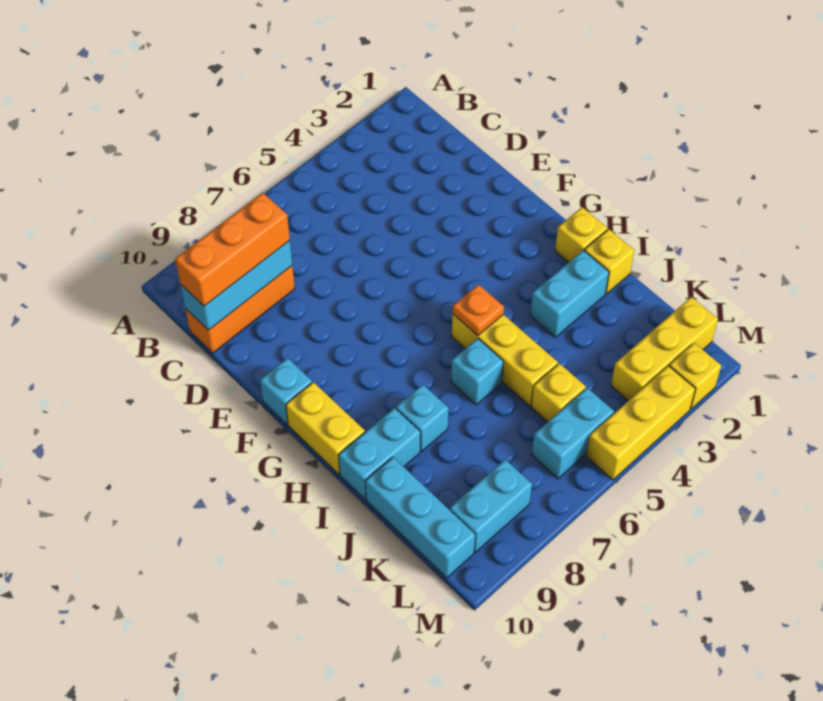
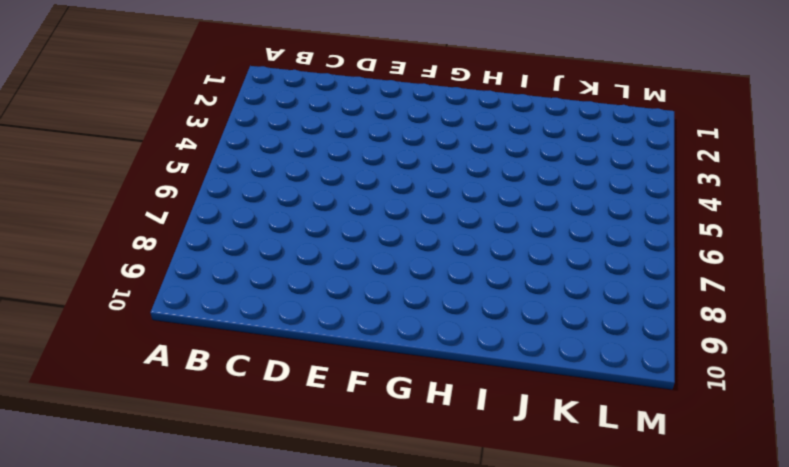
none -> orange brick C8:C10 level 1
none -> cyan brick F10 level 1
none -> yellow brick G10:H10 level 1

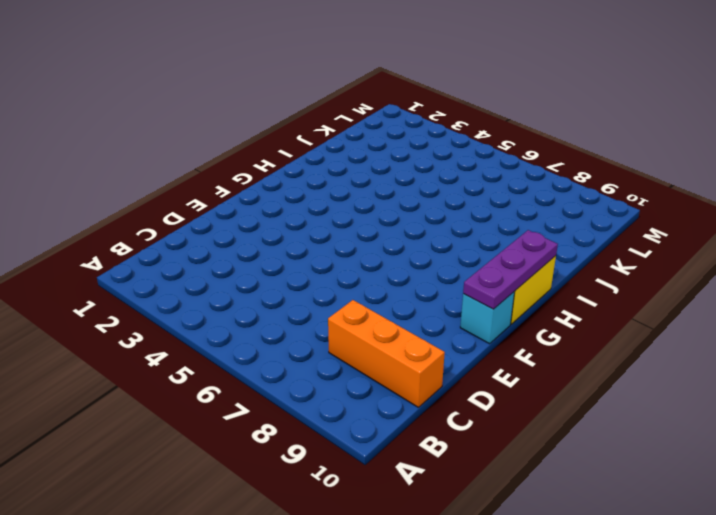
purple plate F10:H10 level 2 -> none
none -> yellow brick H1 level 1
none -> yellow brick H5:J5 level 1
none -> yellow brick I1 level 1

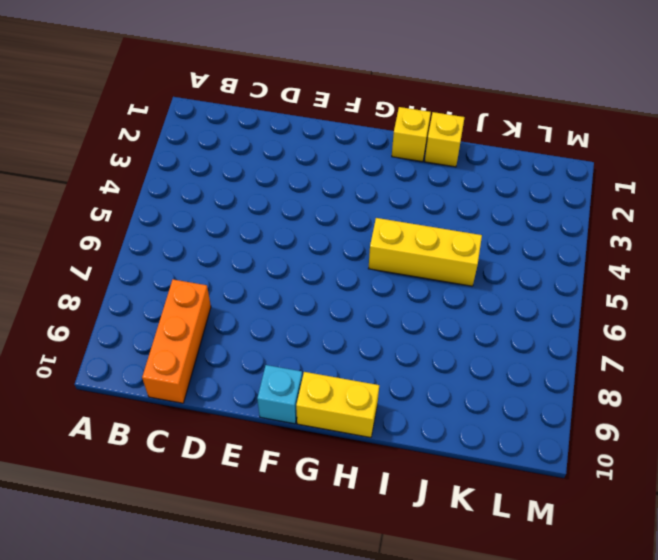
none -> cyan brick I2:I3 level 1
none -> cyan brick I6 level 1
none -> cyan brick I8 level 1

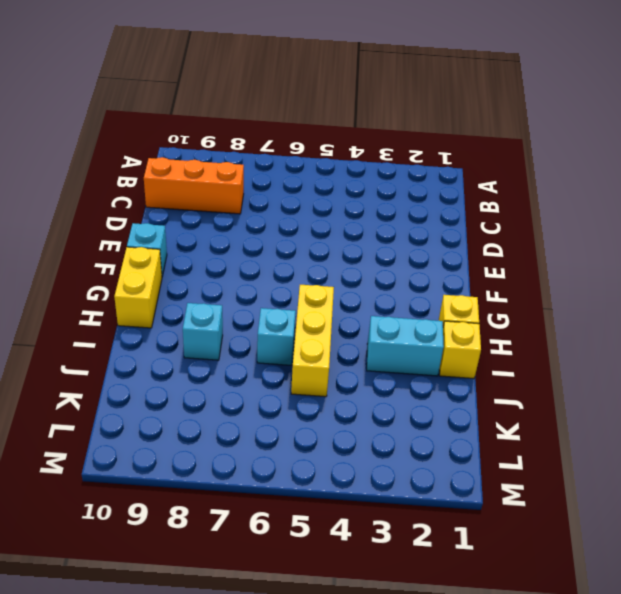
none -> cyan brick I9:I10 level 1
none -> cyan brick J10:L10 level 1
none -> yellow brick K5 level 1

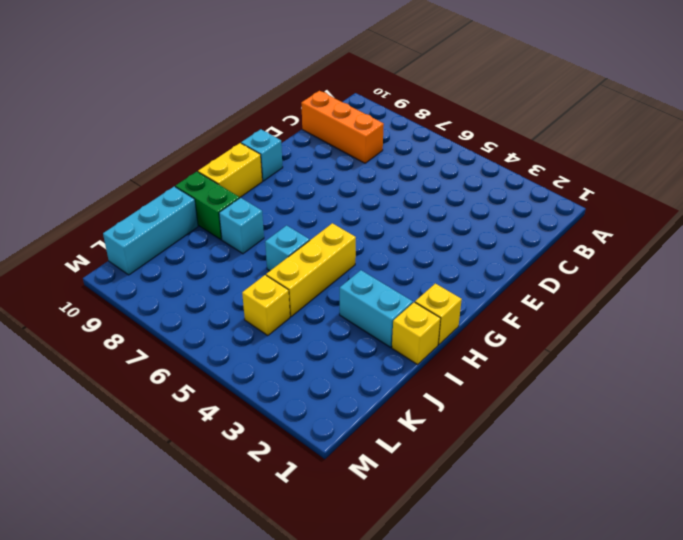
green brick I9:I10 level 1 -> cyan brick I9:I10 level 1
none -> yellow brick L1:L3 level 1
none -> cyan brick L5:L6 level 1
none -> cyan brick L8:L9 level 1

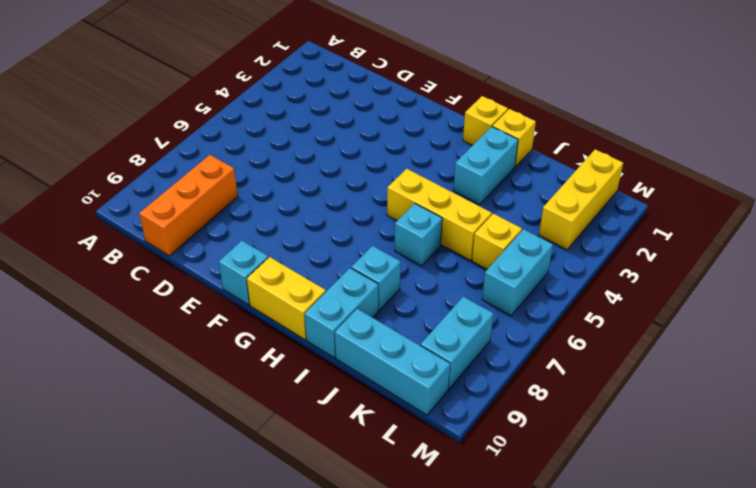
none -> yellow brick M2 level 1
none -> yellow brick M3:M5 level 1
none -> cyan brick C8:C10 level 2

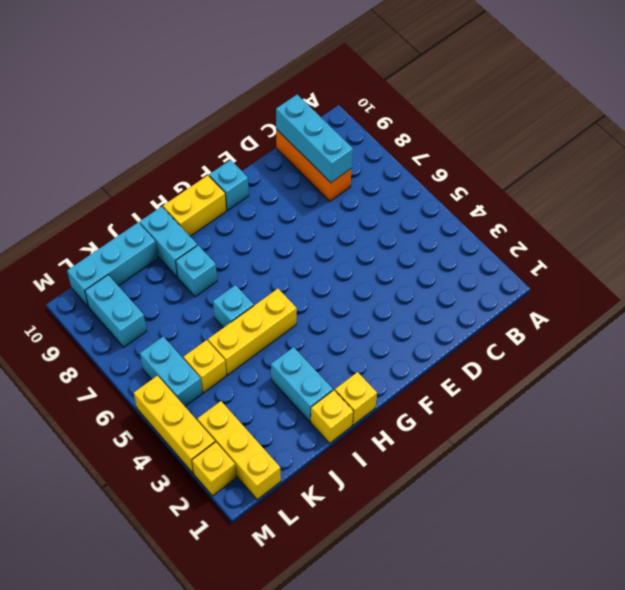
none -> orange plate H5 level 2
none -> orange brick C8:C10 level 3

